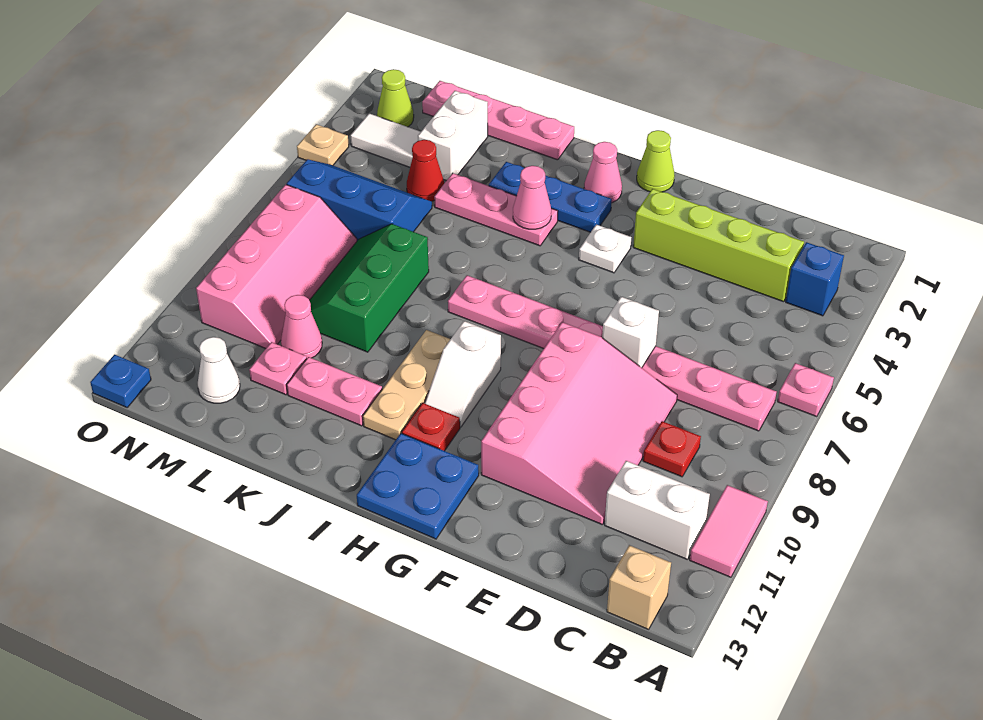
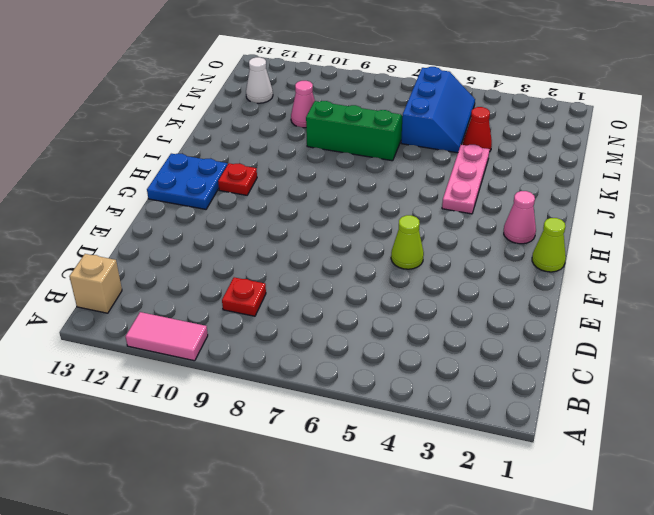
lime cone F5 level 1 -> lime cone N2 level 1
none -> pink plate A6 level 1
none -> blue brick B3 level 1
none -> pink plate B7:I7 level 1
none -> white brick B11:C11 level 1

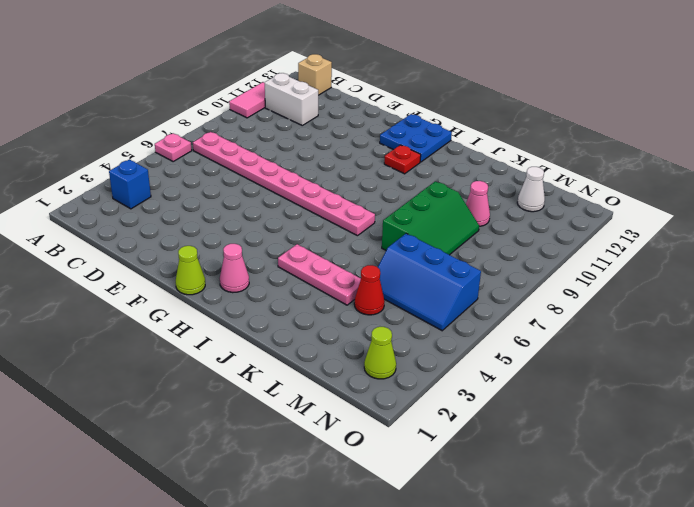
none -> lime brick C3:F3 level 1
none -> red plate C9 level 1
none -> pink slope D8:F11 level 1 top F
none -> white plate G4 level 1

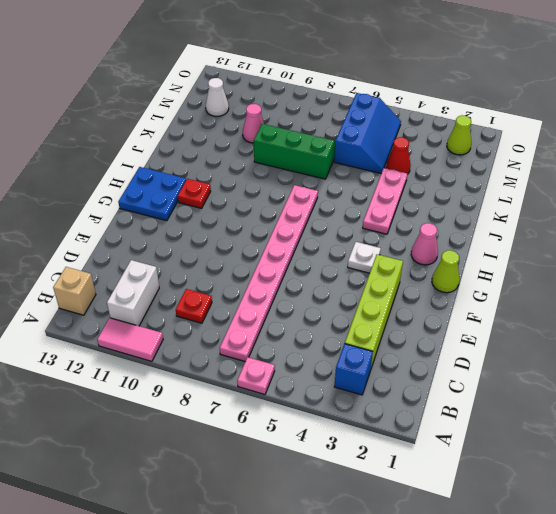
none -> pink slope D8:F11 level 1 top F
none -> blue plate H3:J3 level 1
none -> white slope H9:H10 level 1 top 9
none -> tan plate I9:I11 level 1

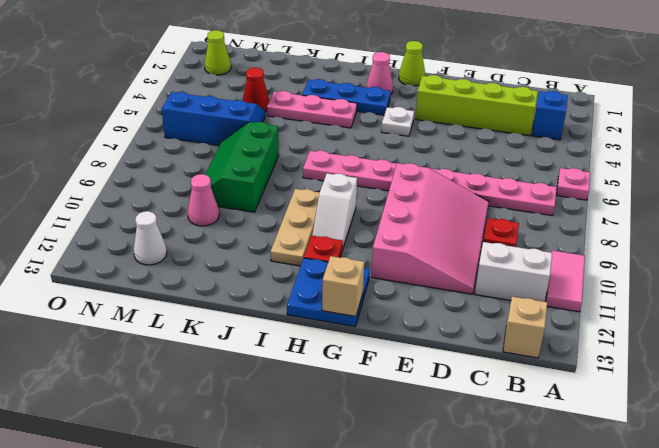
tan brick G13 level 2 -> none
none -> pink plate J1:M1 level 1
none -> pink plate J11:K11 level 1
none -> white brick L2:L3 level 1
none -> pink plate L11 level 1

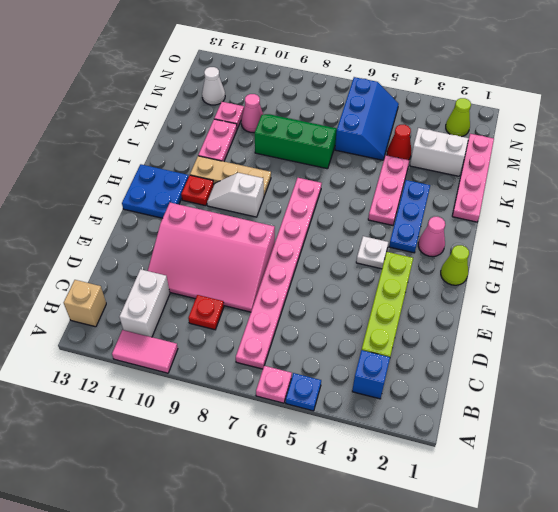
blue plate A5 level 1 -> blue plate O13 level 1
none -> white tile M3:N3 level 1
none -> pink slope M7:N10 level 1 top N
none -> tan plate O4 level 1
none -> white brick E7 level 2

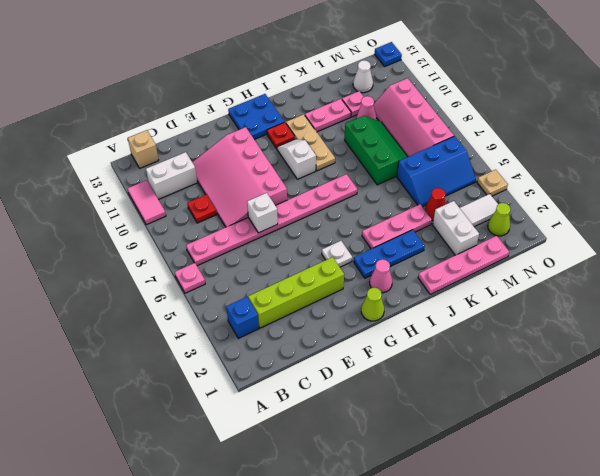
none -> pink cone I4 level 2

